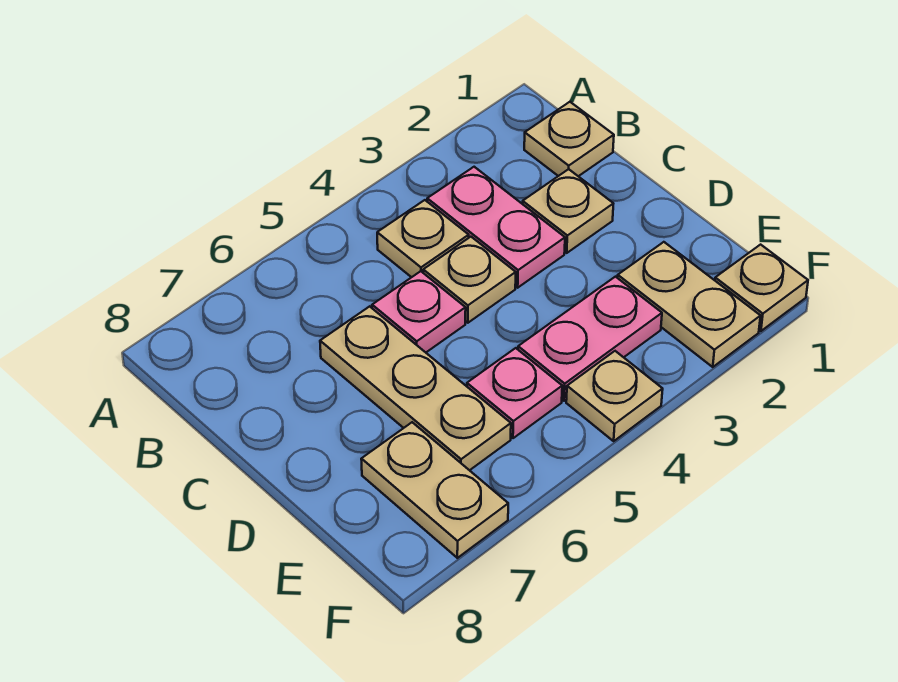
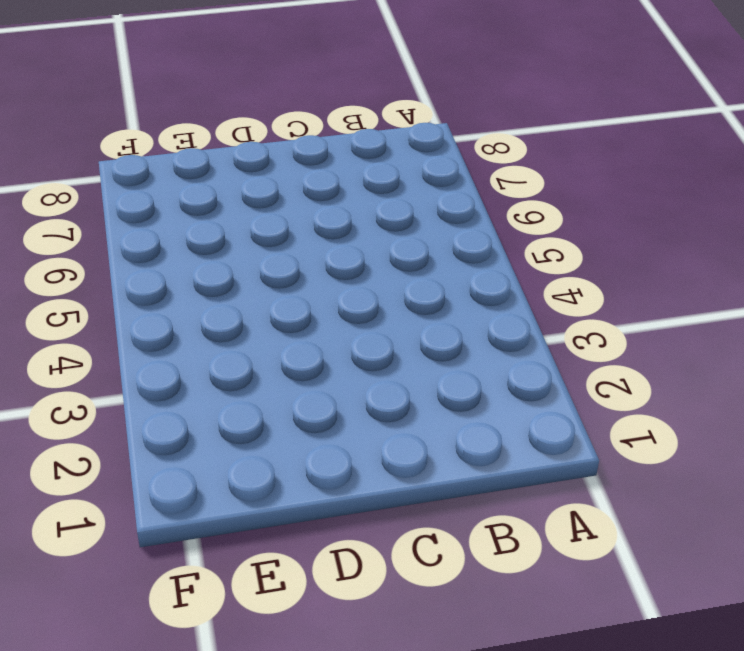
none -> tan plate B1 level 1
none -> pink plate B3:C3 level 1
none -> tan plate B4 level 1

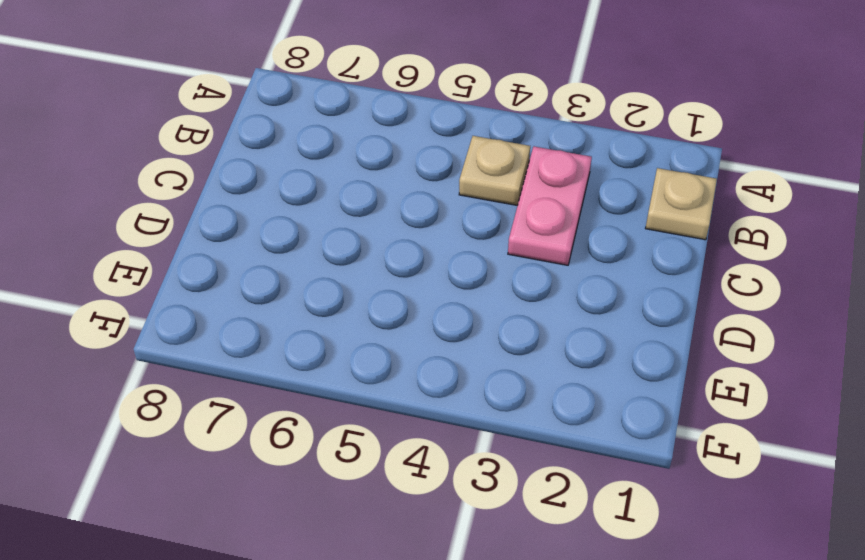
none -> tan plate C2 level 1
none -> tan plate C4 level 1
none -> pink plate C5 level 1

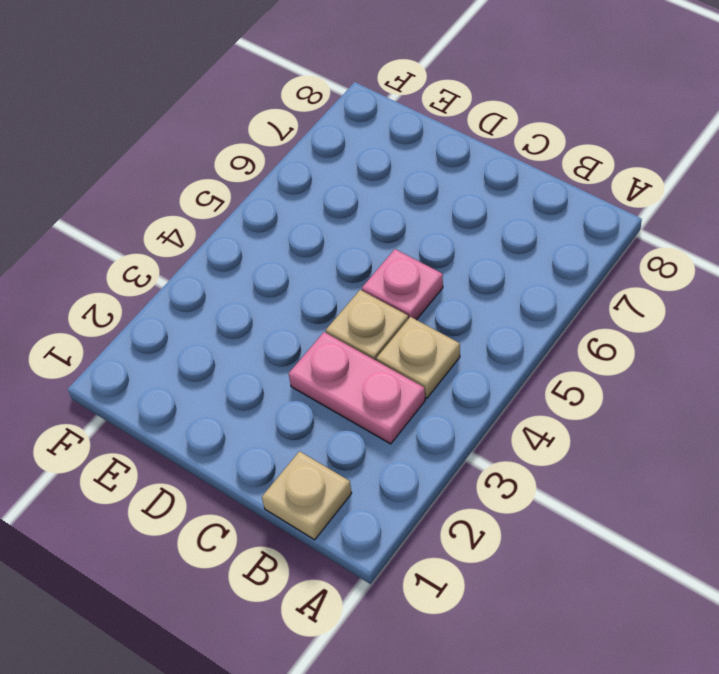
none -> tan plate C2 level 1
none -> tan plate C6:E6 level 1
none -> tan plate E2:F2 level 1

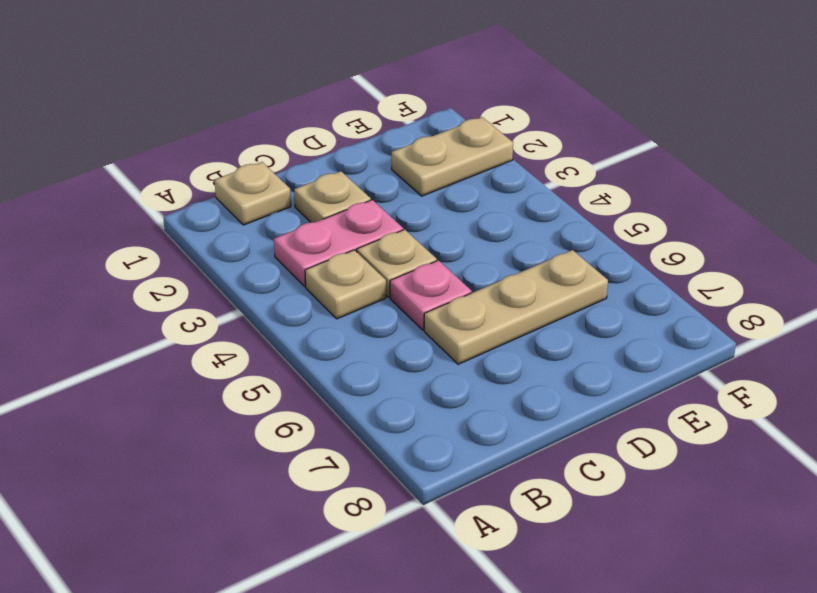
none -> pink plate E3:E4 level 1
none -> pink plate E5 level 1
none -> tan plate E7:F7 level 1

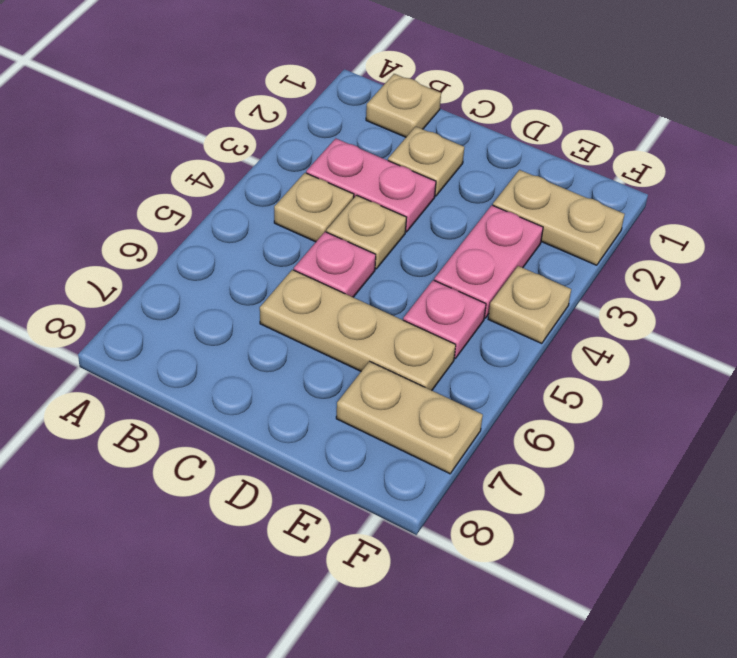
none -> tan plate F1 level 1

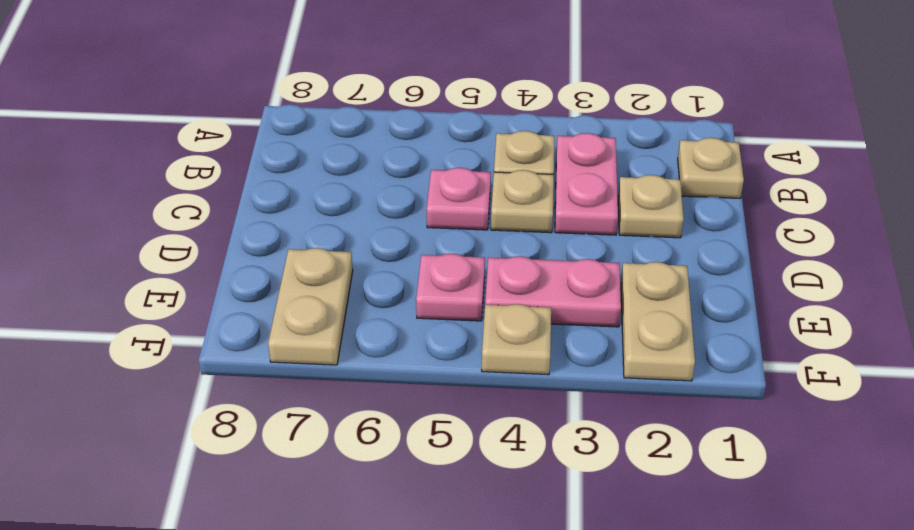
none -> tan plate C6:E6 level 1
none -> tan plate F1 level 1

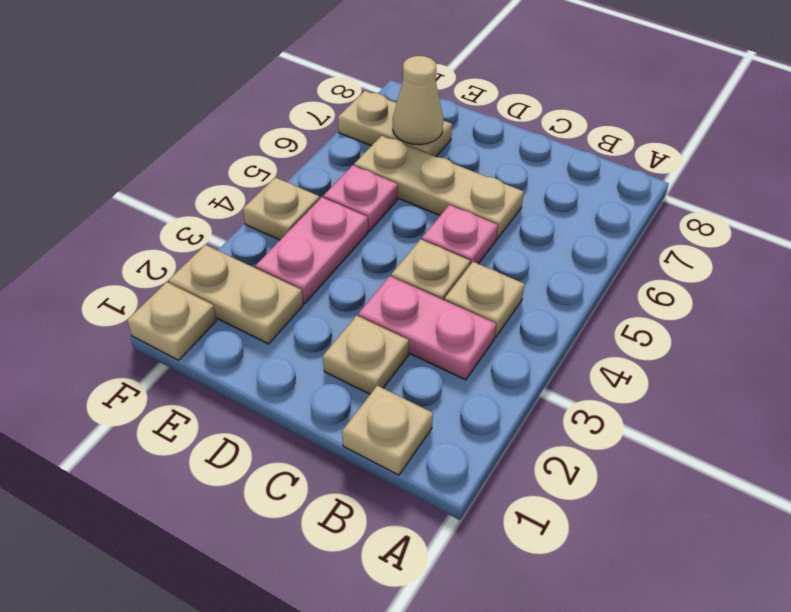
tan cone E7 level 2 -> none

